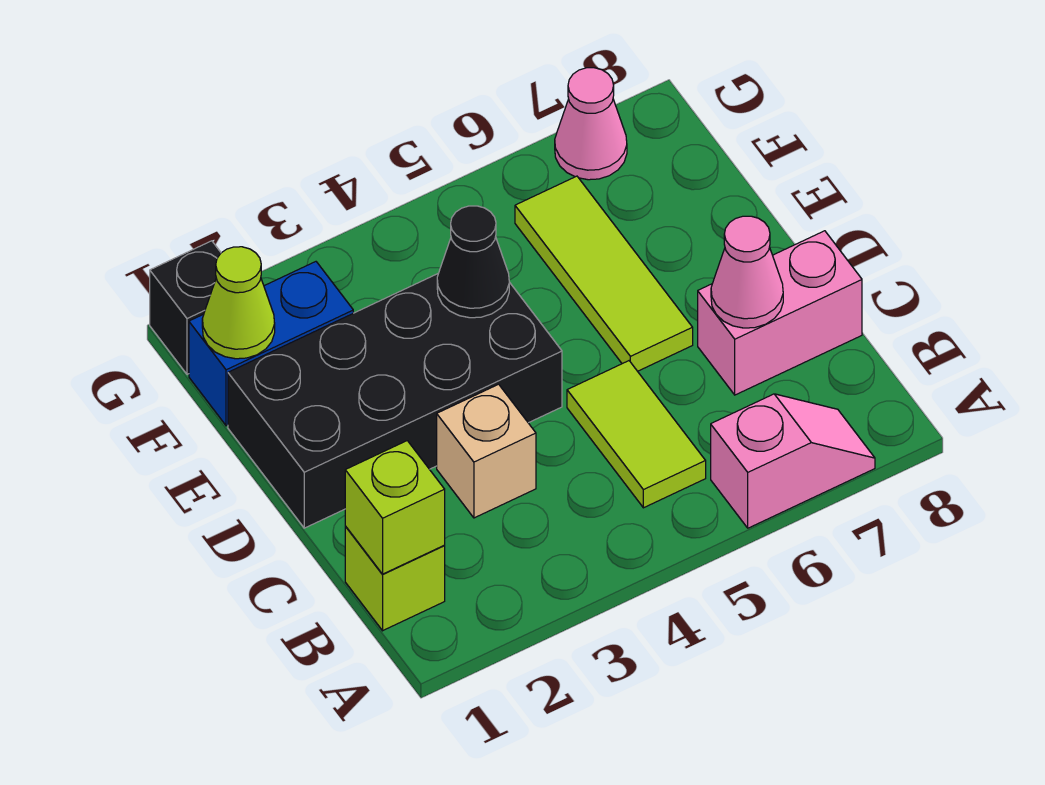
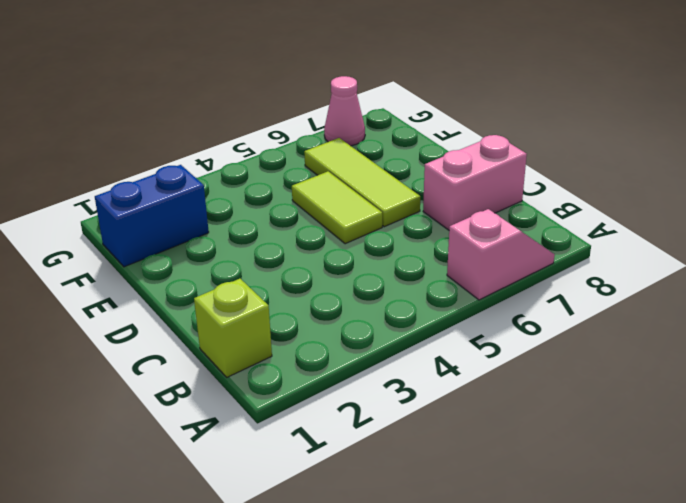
lime tile D5:E5 level 1 -> lime tile B5:C5 level 1
none -> tan brick C3 level 1
none -> black brick D1:E4 level 1
none -> black brick G1 level 1

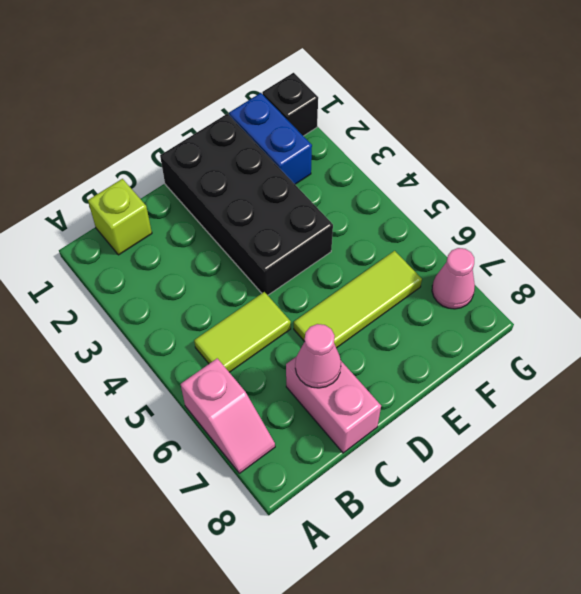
none -> tan brick C3 level 1
none -> lime brick B1 level 2
none -> black cone E4 level 2

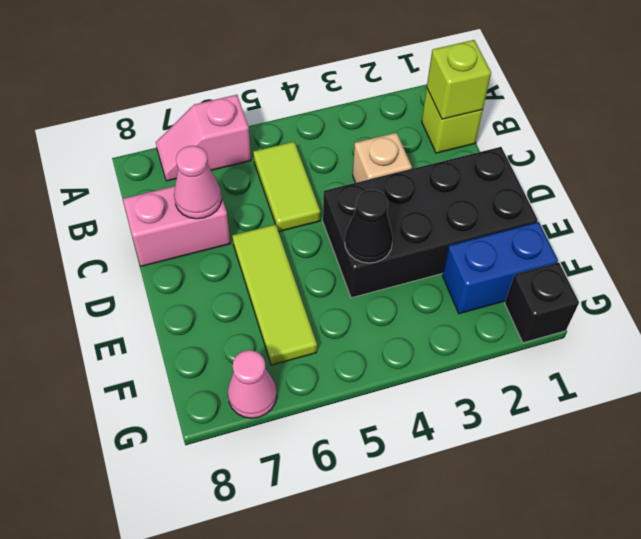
none -> lime cone F1 level 2

